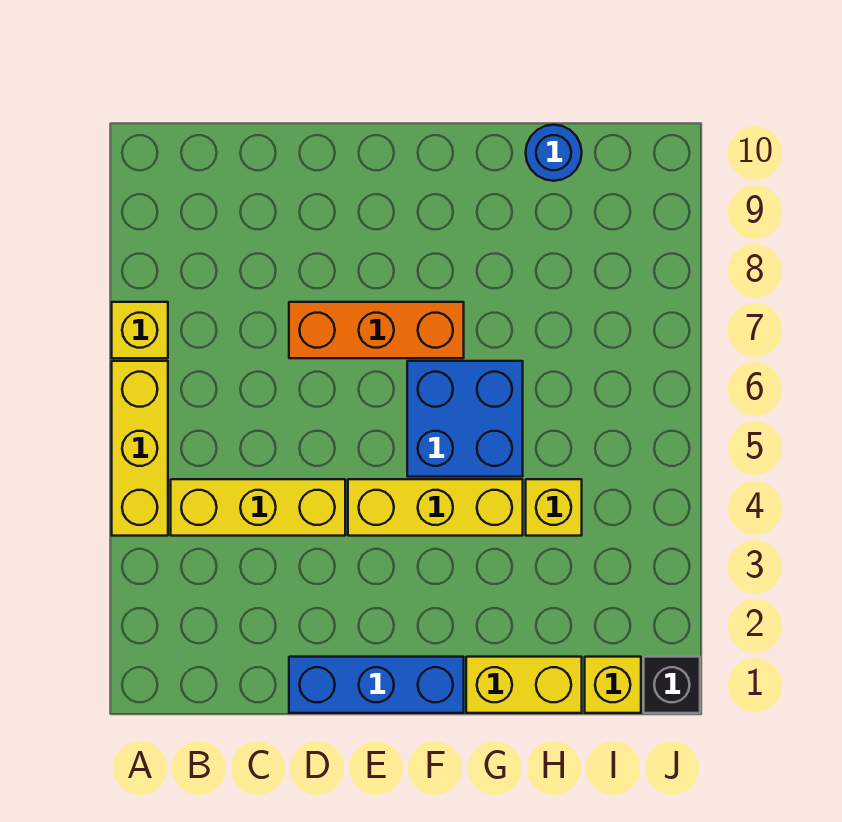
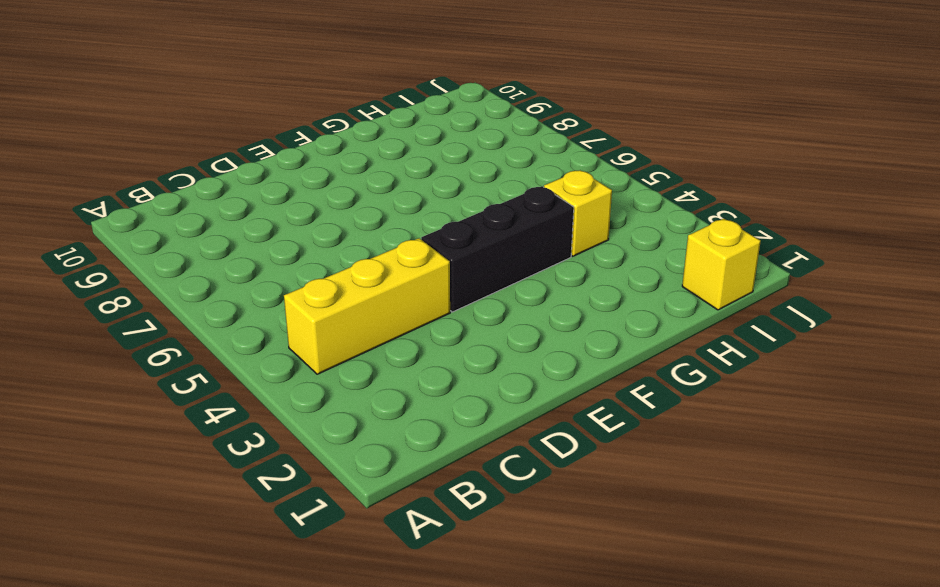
black brick E4:G4 level 1 -> yellow brick E4:G4 level 1
none -> yellow brick A4:A6 level 1
none -> yellow brick A7 level 1
none -> blue brick D1:F1 level 1

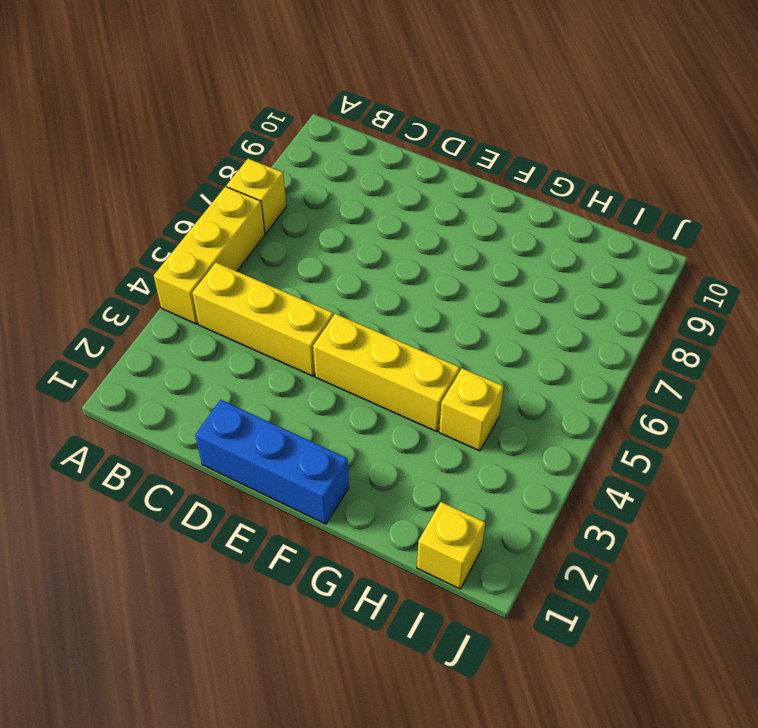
none -> orange brick D7:F7 level 1
none -> blue brick F5:G6 level 1
none -> yellow brick G1:H1 level 1

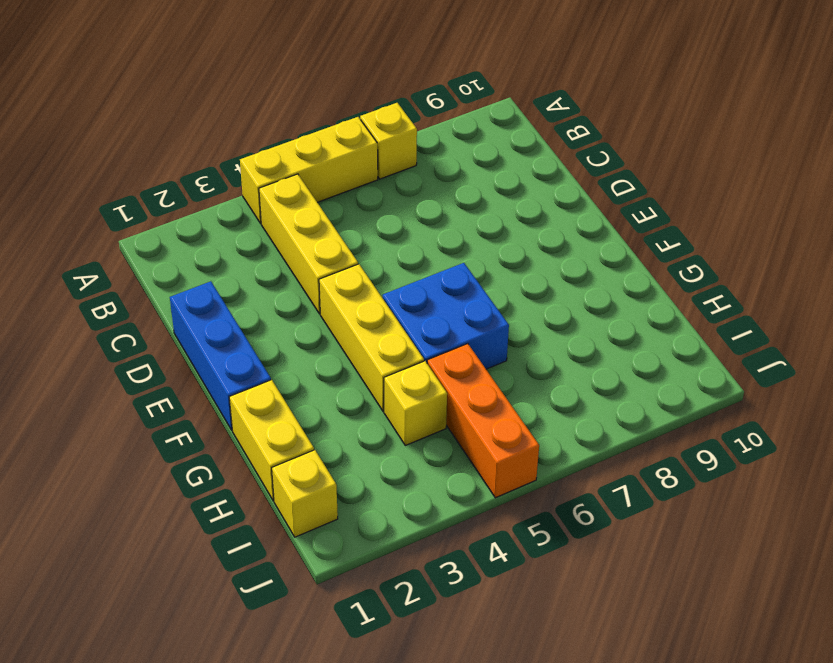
orange brick H5:J5 level 1 -> orange brick D7:F7 level 1
none -> blue round brick H10 level 1
none -> black brick J1 level 1

